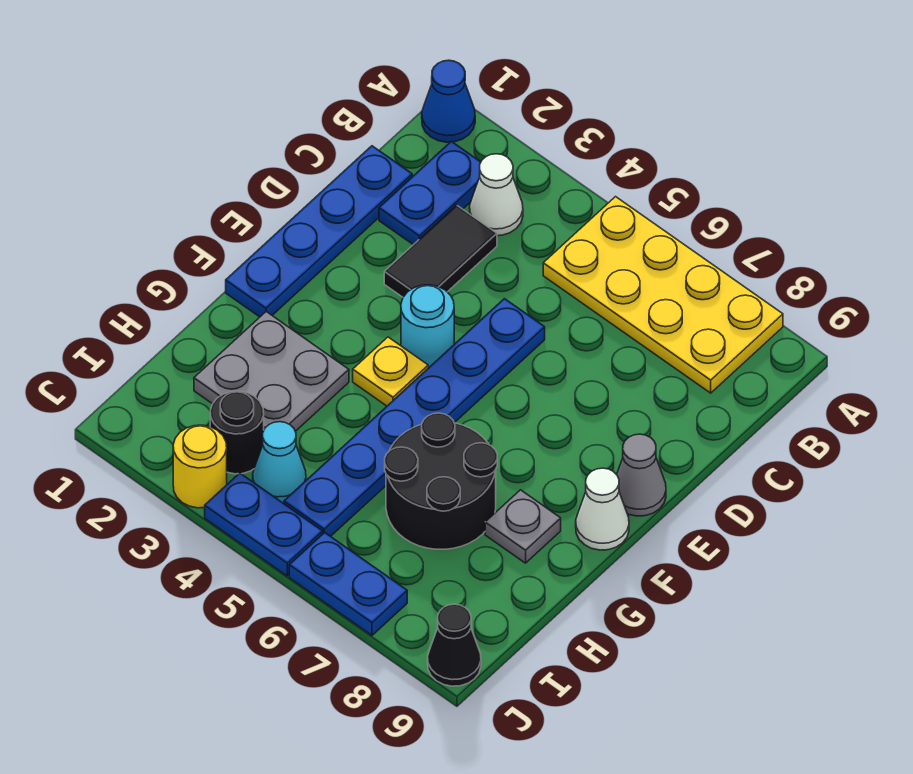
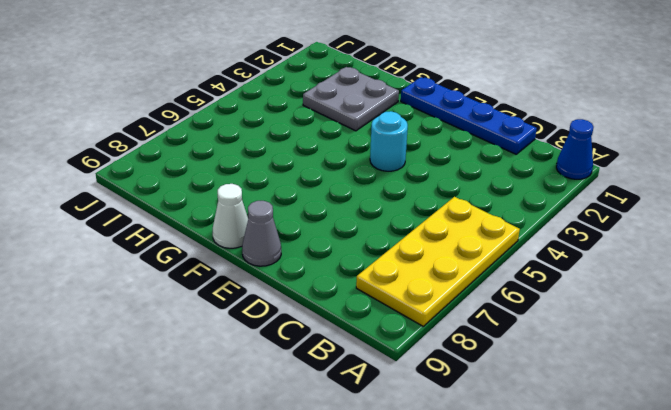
none -> blue plate B2:C2 level 1
none -> white cone B3 level 1
none -> black tile C3:D3 level 1

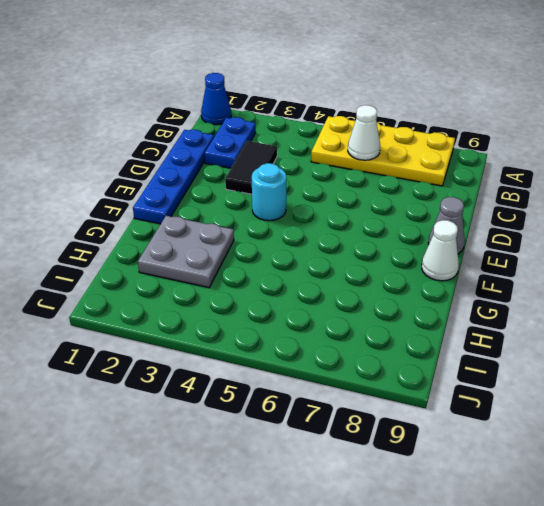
white cone B6 level 2 -> white cone B3 level 1
none -> blue plate D5:I5 level 1
none -> yellow plate F4 level 1
none -> black round brick G6:H7 level 1

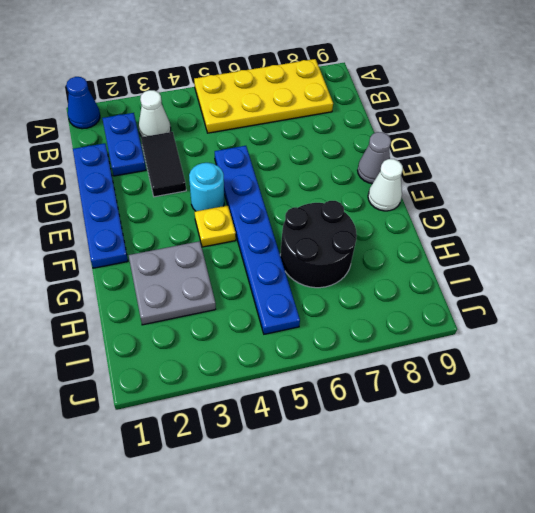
none -> grey plate G8 level 1
none -> black round brick I3 level 1
none -> cyan cone I4 level 1

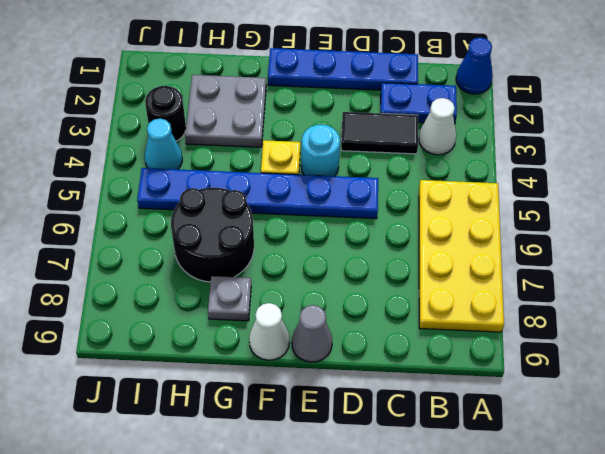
none -> yellow round brick J3 level 1
none -> blue plate J4:J5 level 1
none -> blue plate J6:J7 level 1

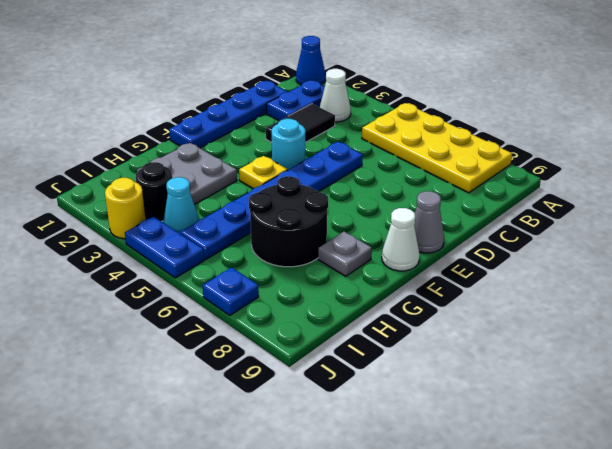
blue plate J7 level 1 -> blue plate J6:J7 level 1
none -> black cone J9 level 1

